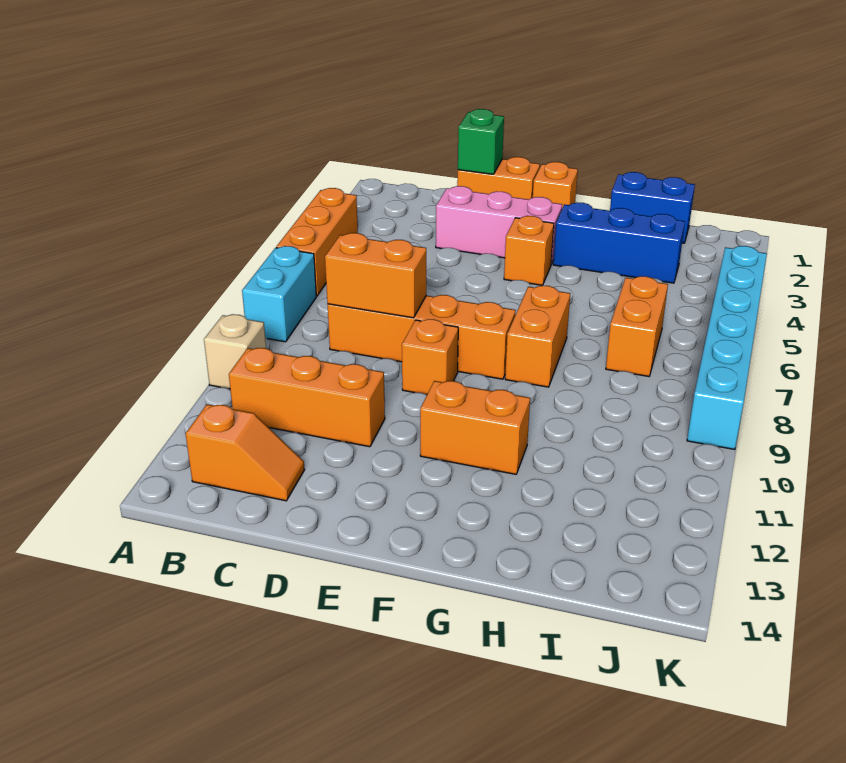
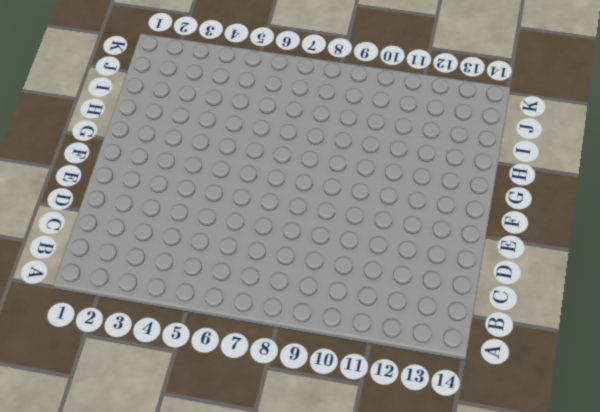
none -> orange brick A4:A6 level 1
none -> cyan brick A7:A8 level 1
none -> tan brick A10 level 1

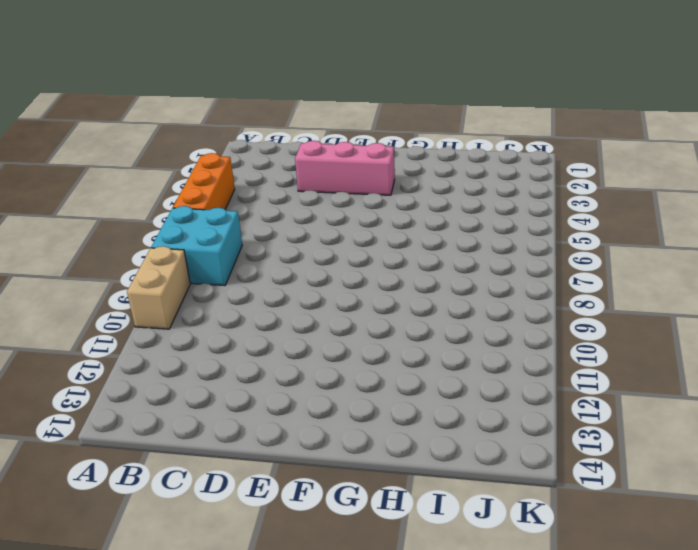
cyan brick A7:B8 level 1 -> cyan brick A7:A8 level 1
tan brick A9:A10 level 1 -> tan brick A10 level 1
none -> orange brick B11:D11 level 1
none -> orange slope B13:C13 level 1 top B
none -> orange brick C8:F8 level 1

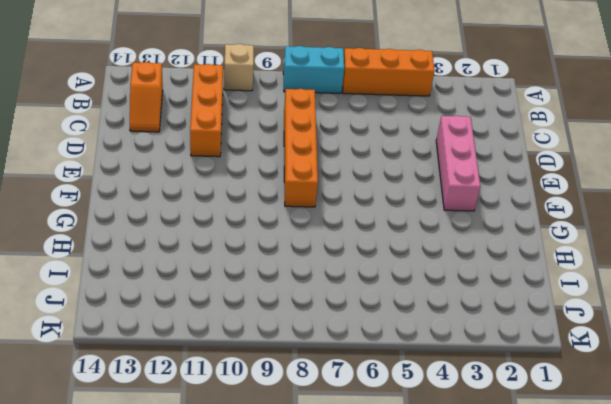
none -> orange brick D1:E1 level 1
none -> orange brick E9 level 1
none -> orange brick F1 level 1

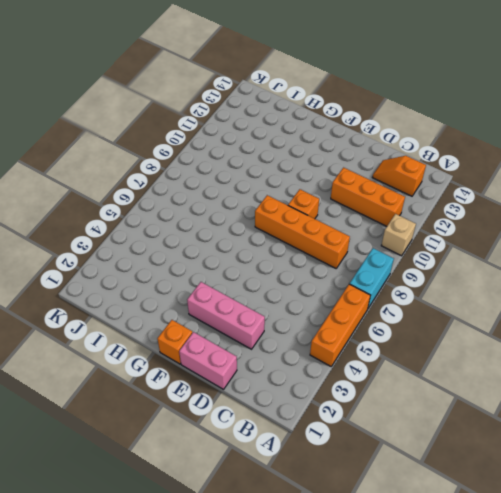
pink brick D1:E1 level 1 -> orange brick D1:E1 level 1
none -> orange brick F4 level 1
none -> orange brick F11:G11 level 1
none -> blue brick G3:I3 level 1

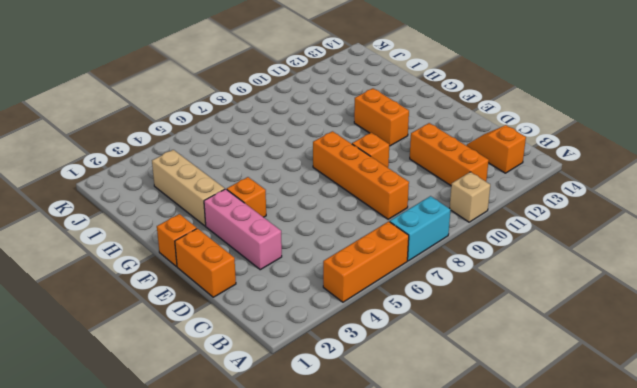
tan brick G3:I3 level 1 -> blue brick G3:I3 level 1
none -> orange brick G7:G8 level 1
none -> blue brick H1:I1 level 1
none -> orange brick I6:I7 level 1

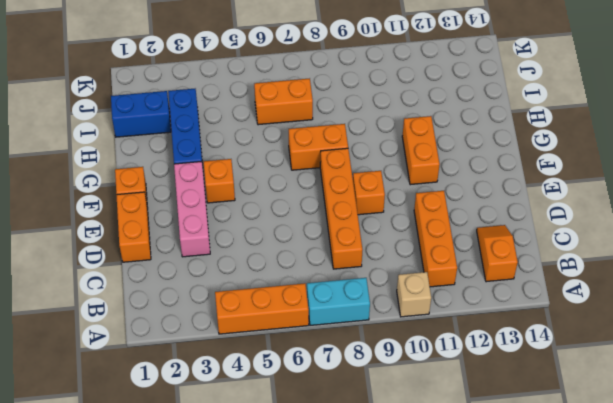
blue brick I1:I2 level 1 -> blue brick H1:I1 level 1
none -> cyan brick K4:K9 level 1
none -> orange brick C8:D8 level 2
none -> green brick D1 level 2

